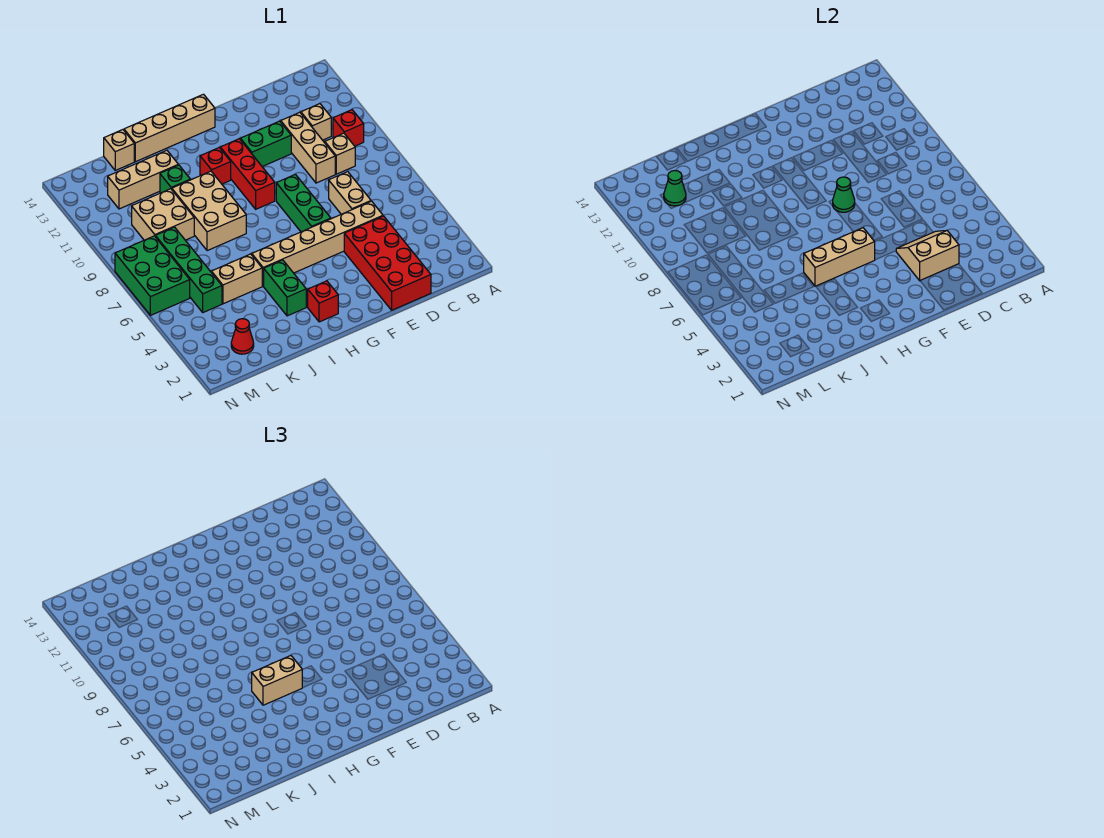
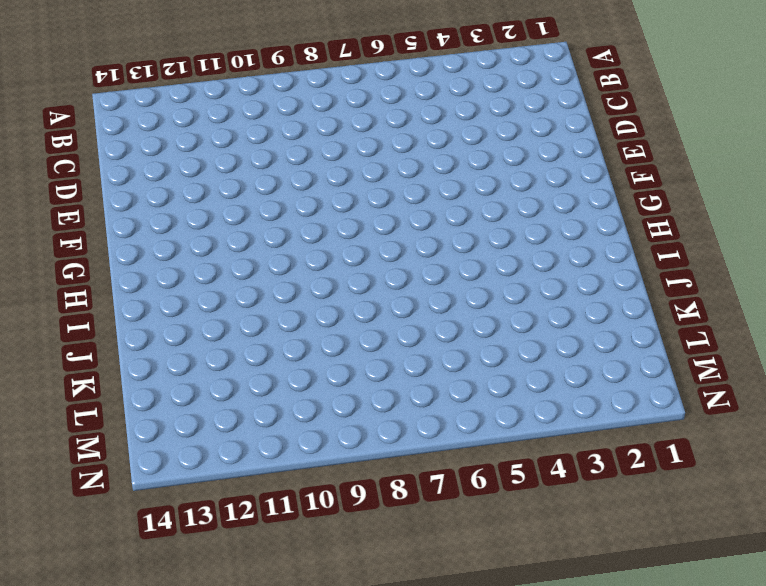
none -> red brick B10 level 1
none -> tan brick C9 level 1
none -> tan brick C11 level 1

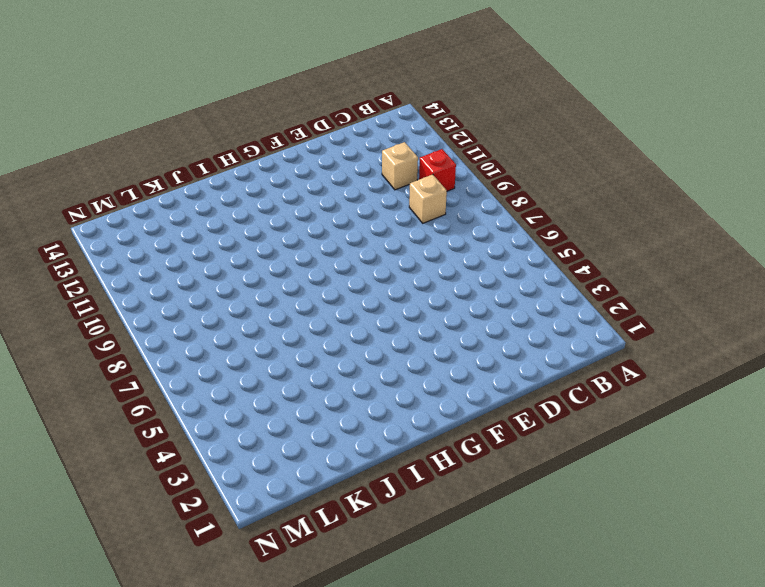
none -> red brick D1:E4 level 1
none -> tan brick D5:I5 level 1
none -> tan brick D6:D7 level 1

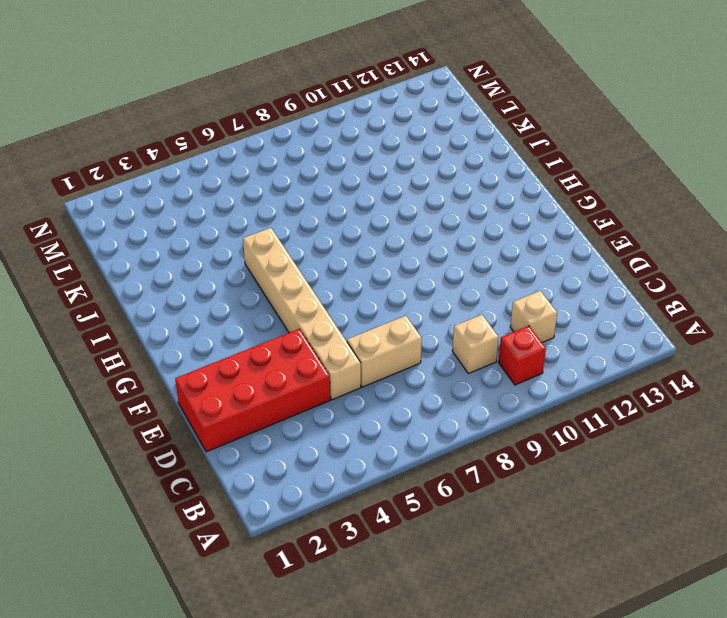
none -> tan brick D9:D11 level 1
none -> green brick E11:F11 level 1
none -> green brick F6:F8 level 1

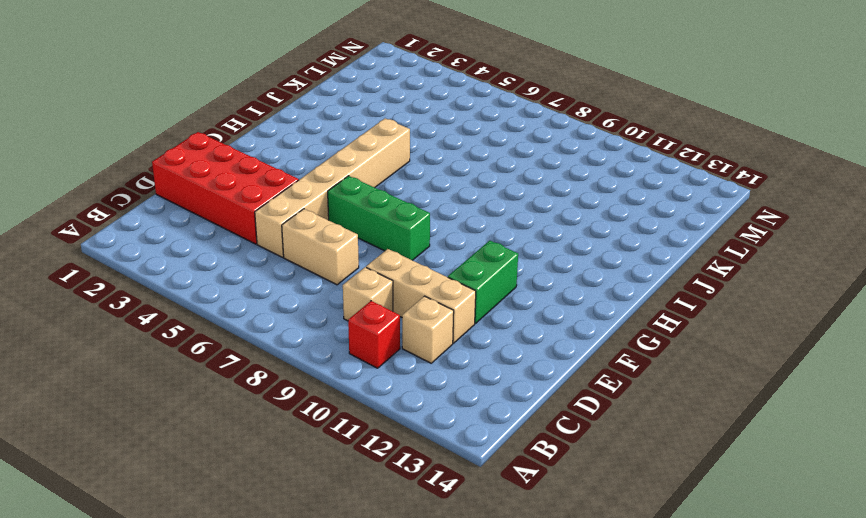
none -> red brick G9:G11 level 1
none -> tan brick G14:J14 level 1
none -> red brick H2 level 1

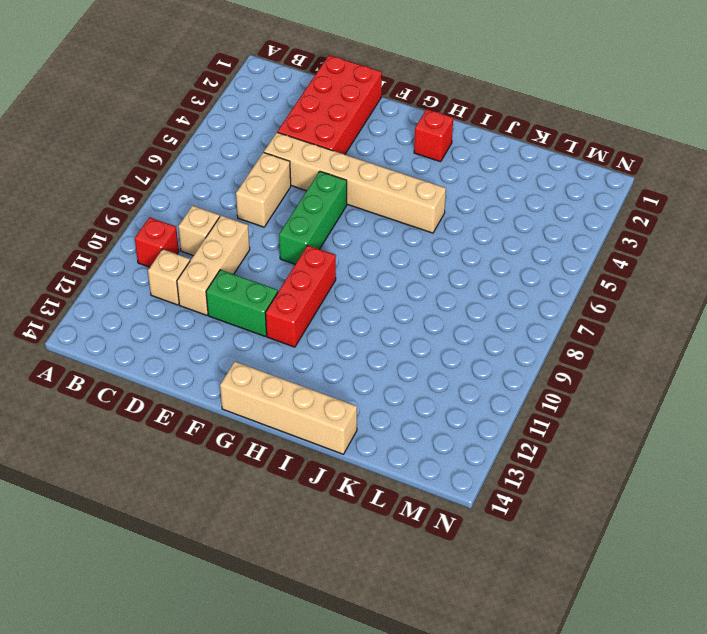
none -> red brick H11 level 1
none -> green brick I3:I4 level 1
none -> tan brick I8:J10 level 1

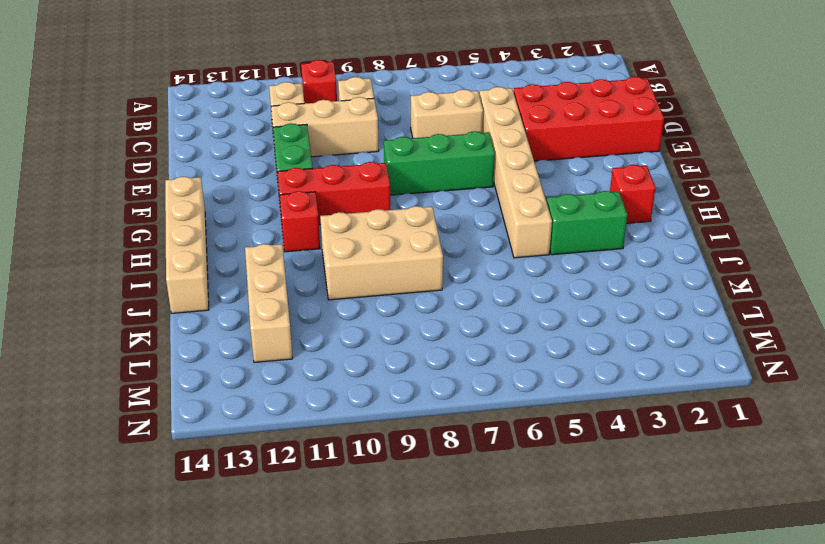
none -> tan brick J5:K5 level 1
none -> green brick J11 level 1
none -> tan brick K9:L10 level 1

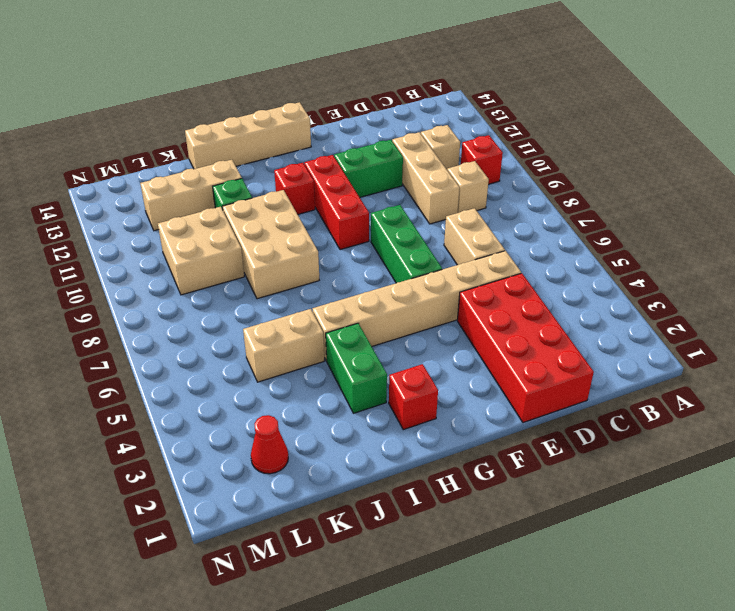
none -> tan brick K14 level 1
none -> green brick L5:L8 level 1
none -> green brick M6:N8 level 1

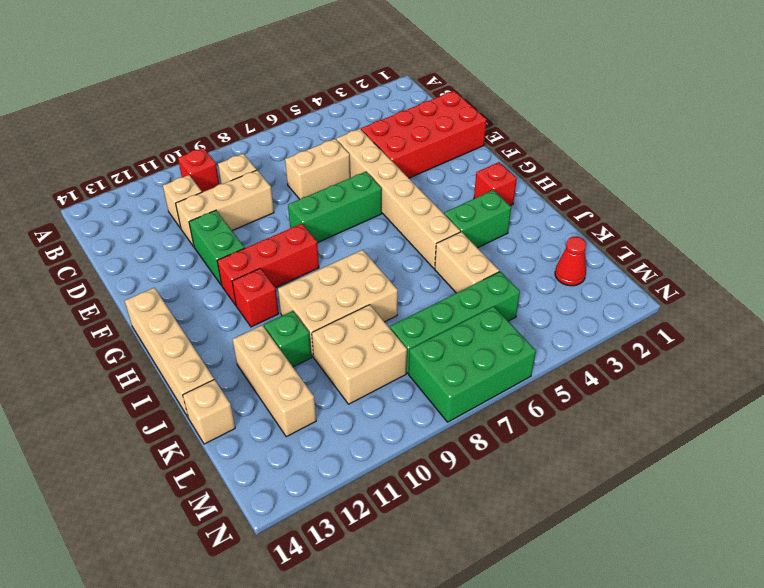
none -> tan slope D3:E4 level 2 top 3
none -> green cone F8 level 2
none -> tan brick G5:I5 level 2

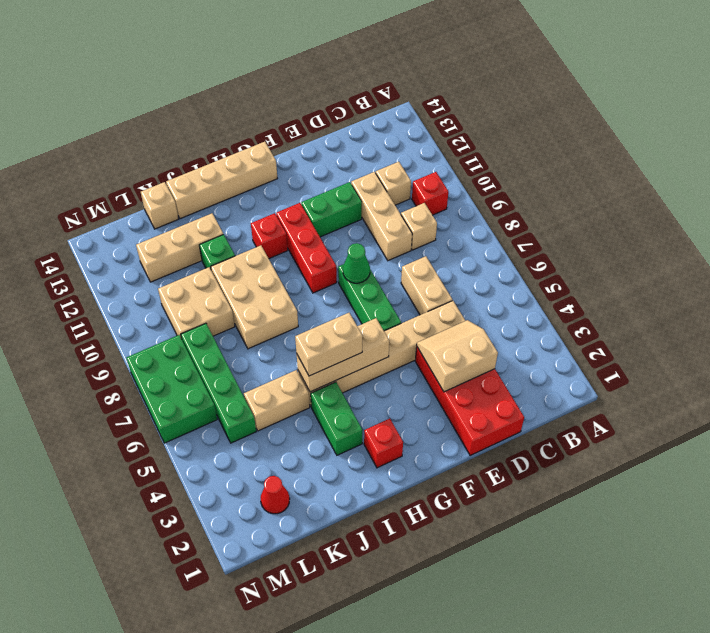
none -> green cone L12 level 2

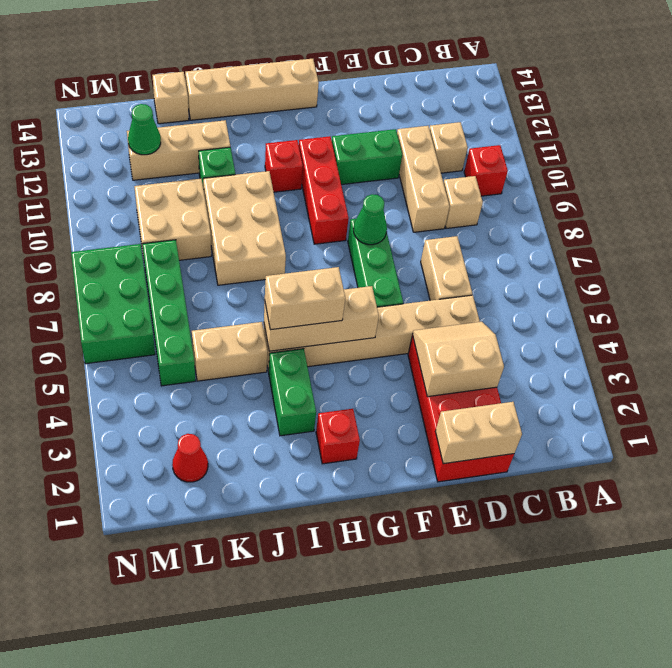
tan brick D1:E1 level 2 -> none

